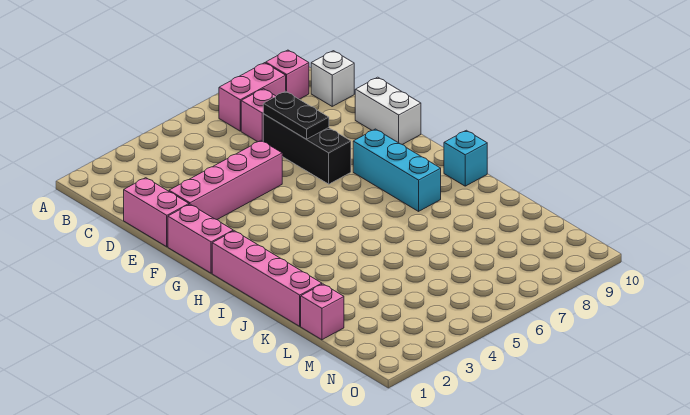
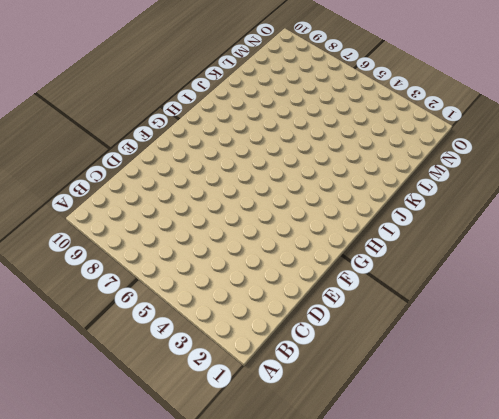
none -> pink brick B7:B8 level 1
none -> pink brick B9 level 1
none -> pink brick C7 level 1

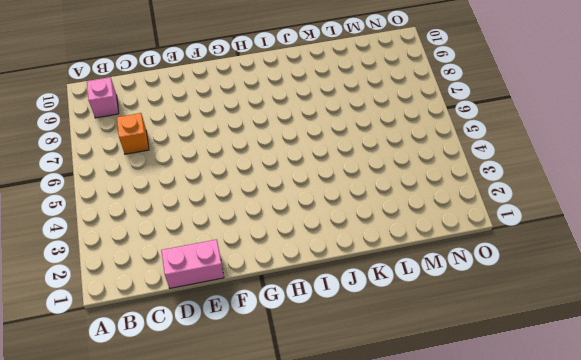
orange brick C7 level 1 -> pink brick C7 level 1
none -> pink brick B7:B8 level 1
none -> white brick C10 level 1
none -> black brick D7:F7 level 1

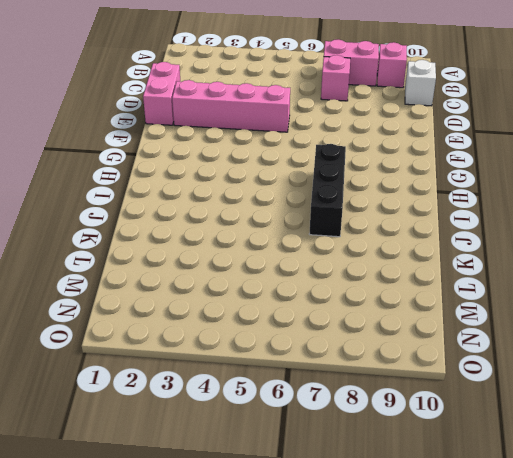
black brick H7:J7 level 1 -> black brick D7:F7 level 1
none -> white brick E10:F10 level 1
none -> pink brick F1:G1 level 1
none -> cyan brick G8:I8 level 1

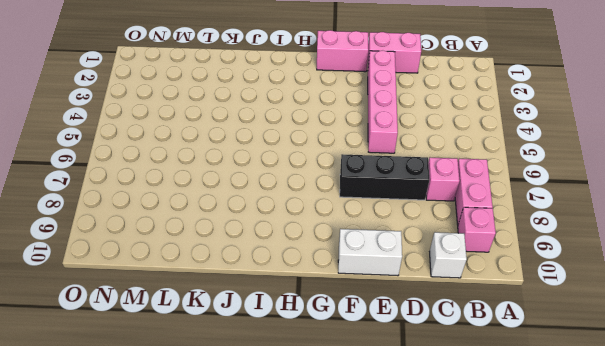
none -> cyan brick G8:I8 level 1
none -> pink brick H1:K1 level 1
none -> cyan brick I10 level 1

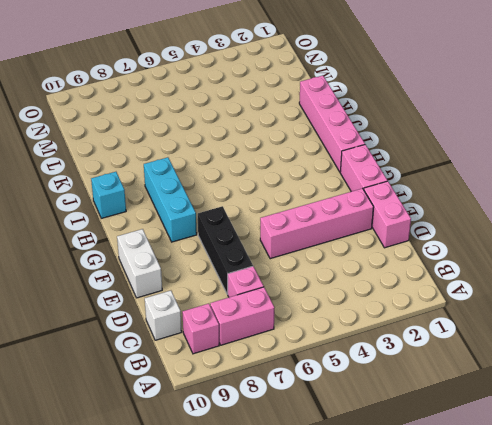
none -> pink brick L1 level 1
none -> black plate D7:E7 level 2

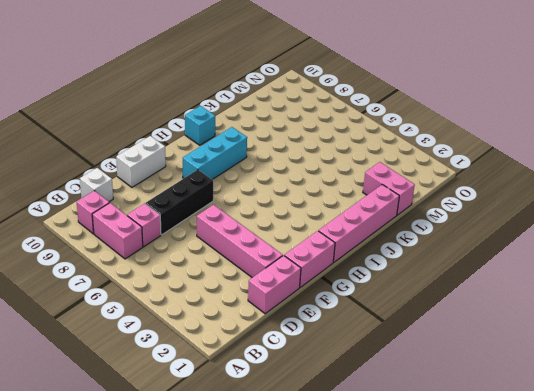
pink brick L1:L2 level 1 -> pink brick L1 level 1
none -> black plate D7:E7 level 2

